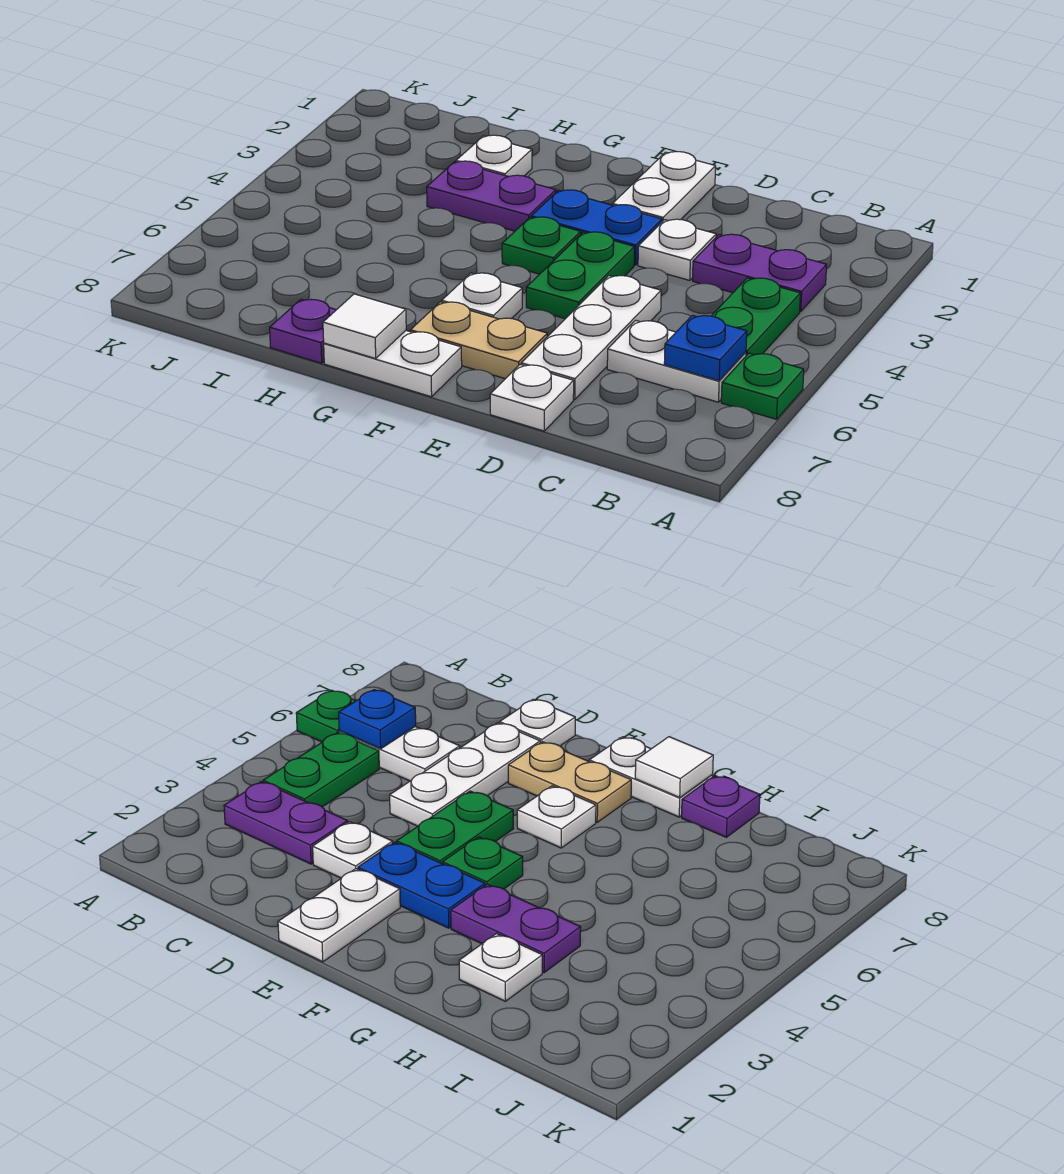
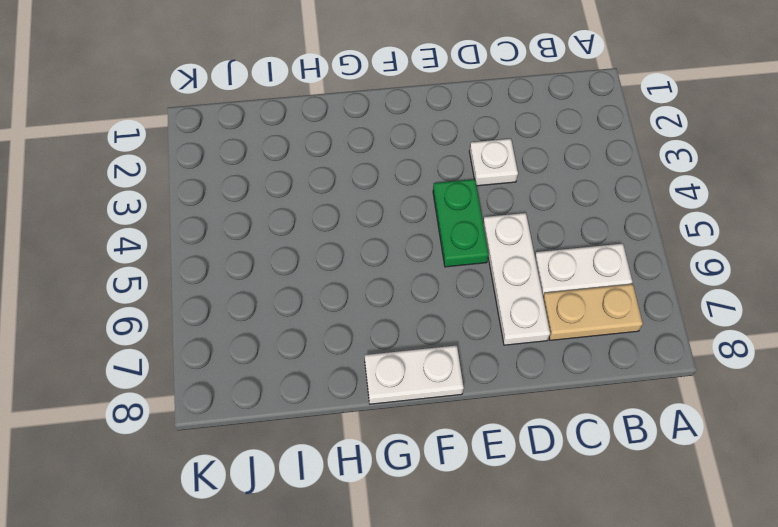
tan plate B7:C7 level 1 -> tan plate E7:F7 level 1
none -> green plate A6 level 1
none -> purple plate B3:C3 level 1
none -> green plate B4:B5 level 1

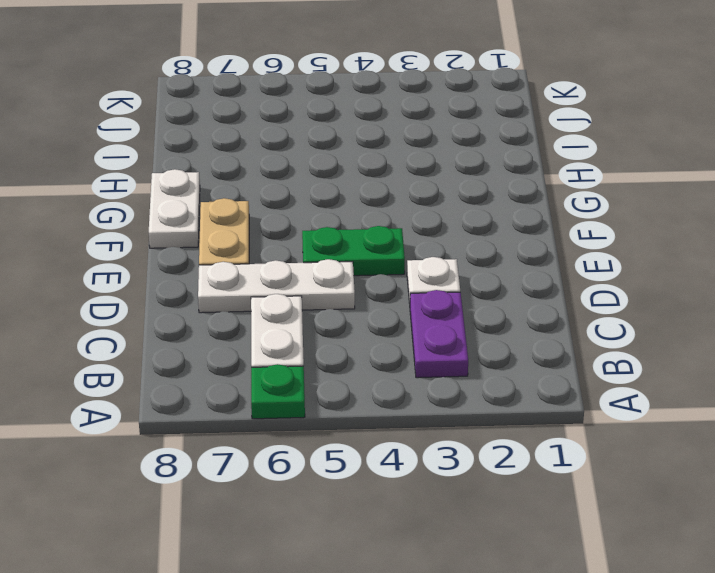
none -> green plate B4:B5 level 1
none -> white plate D8 level 1
none -> white plate E1:E2 level 1

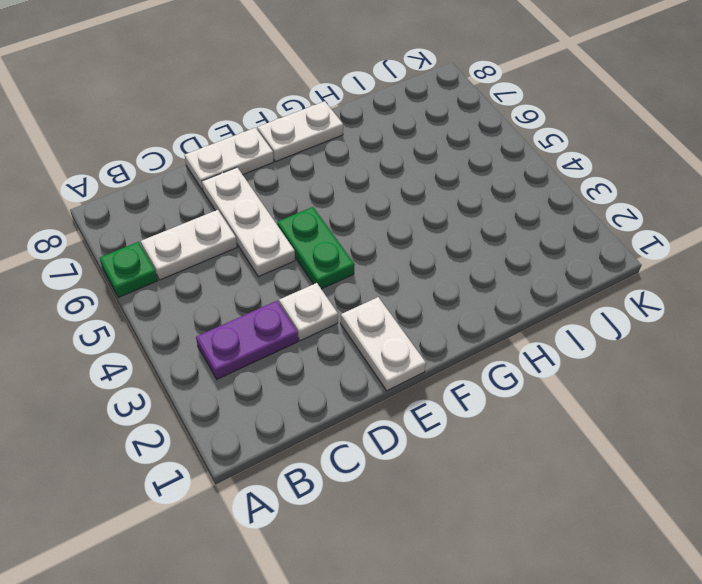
white plate D8:E8 level 1 -> white plate D8 level 1
none -> green plate B4:B5 level 1
none -> blue plate E3:F3 level 1
none -> tan plate E7:F7 level 1

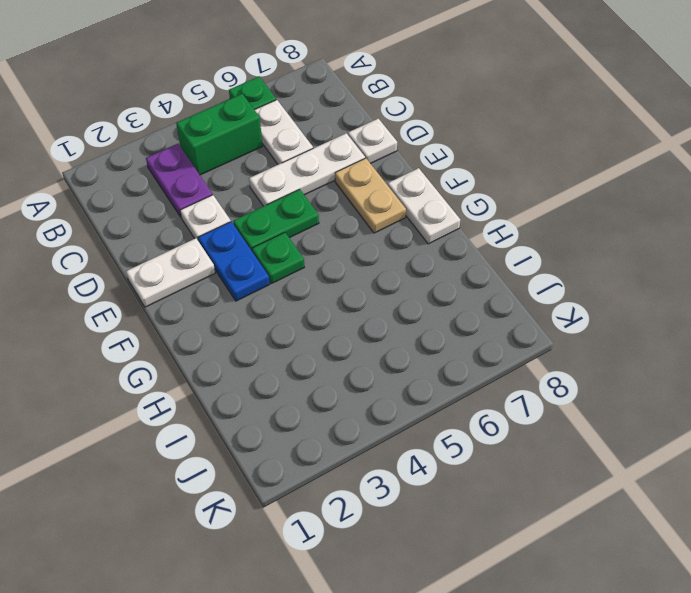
green brick B4:B5 level 1 -> green plate B4:B5 level 1
none -> white plate F6 level 1
none -> purple plate G3:H3 level 1
none -> white plate H2 level 1

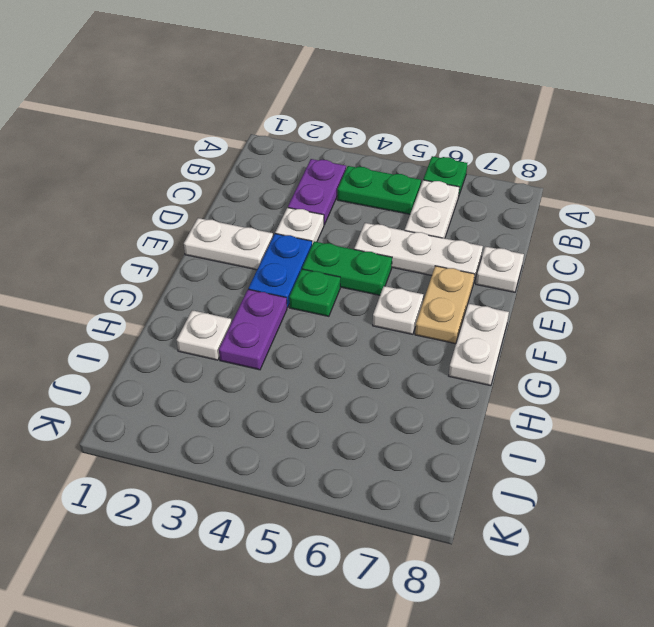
none -> purple plate H8 level 1
none -> blue plate B6 level 2
none -> white tile G8 level 2

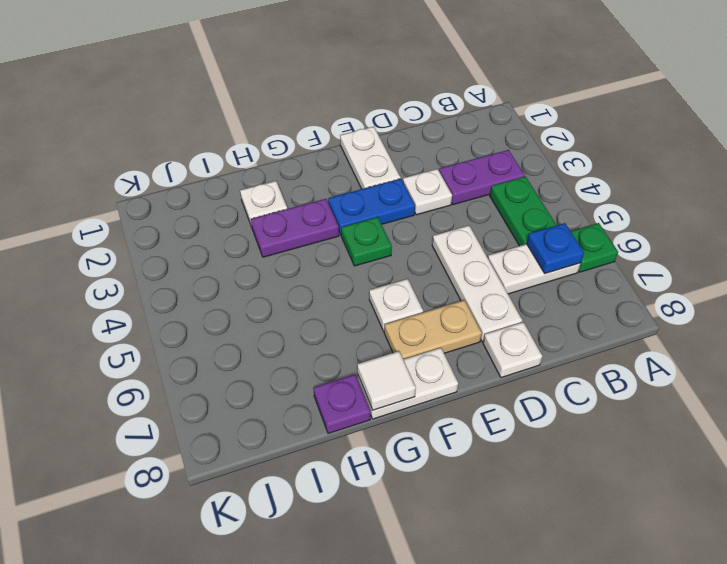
none -> green plate E4:E5 level 1

